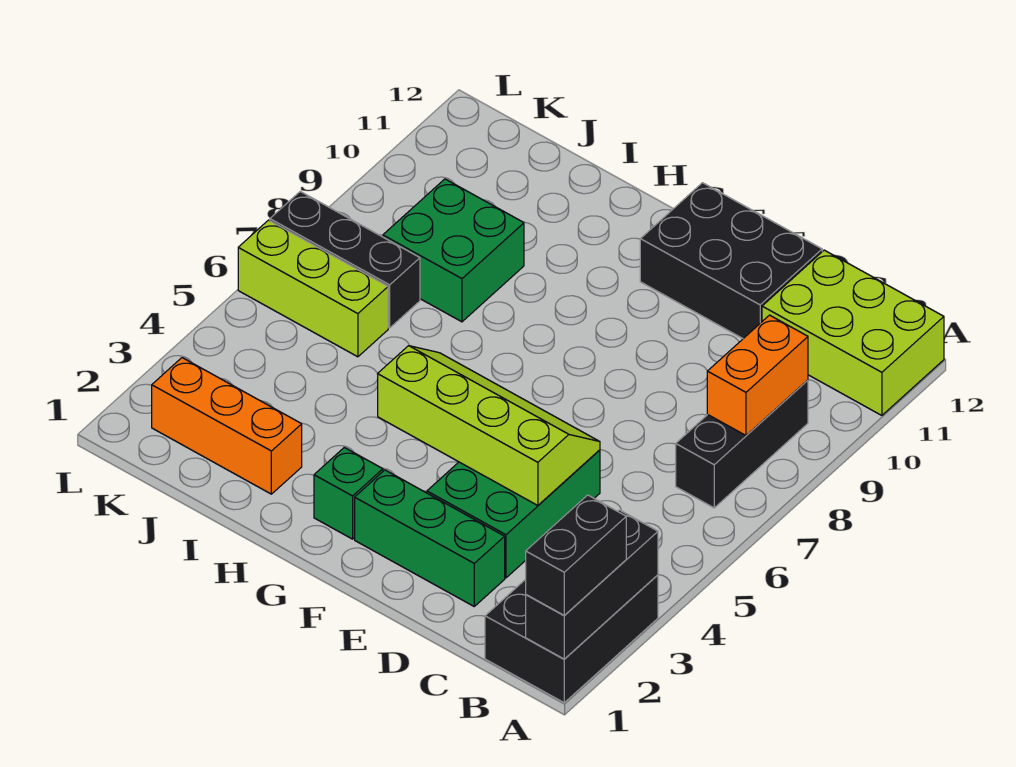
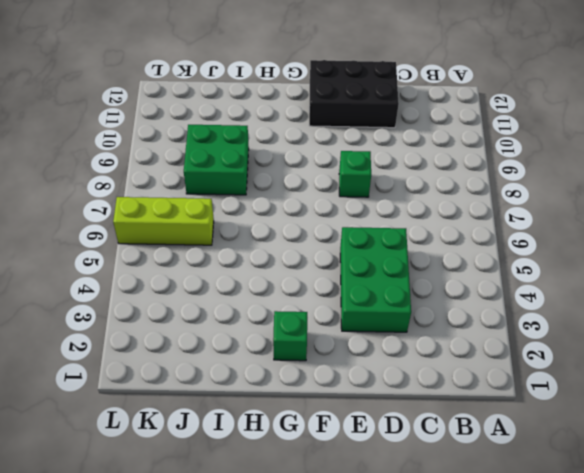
green brick E8 level 1 -> none
none -> black brick A1:B3 level 1
none -> lime brick A11:C12 level 1
none -> black brick B7:B9 level 1

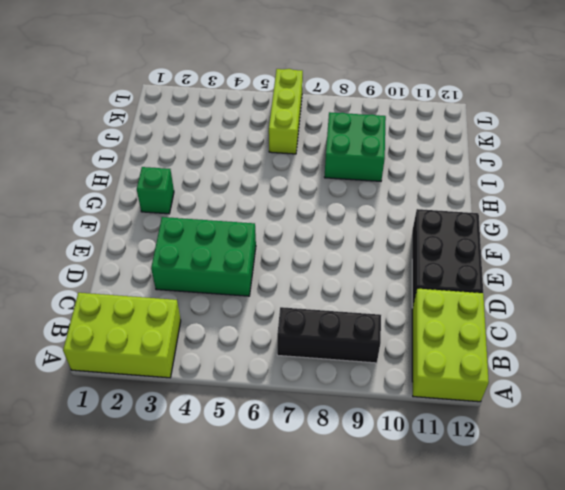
lime brick A1:B3 level 1 -> black brick A1:B3 level 1
none -> green brick D2:F2 level 1
none -> orange brick I2:K2 level 1
none -> black brick J7:L7 level 1

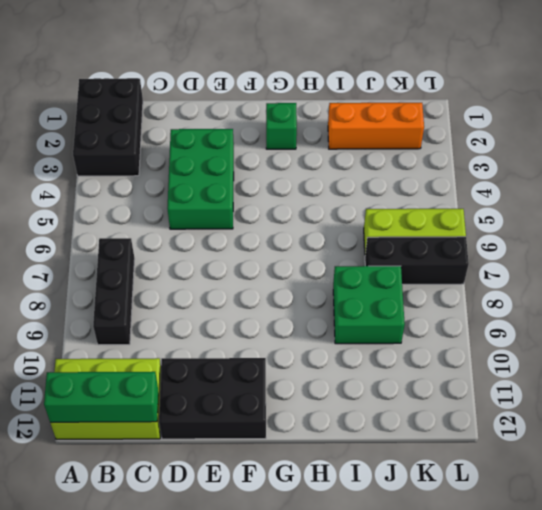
green brick A12:C12 level 2 -> green brick D2:F2 level 1
none -> black brick A1:A3 level 2
none -> orange brick B8:B9 level 2
none -> lime slope D4:G5 level 2 top 4

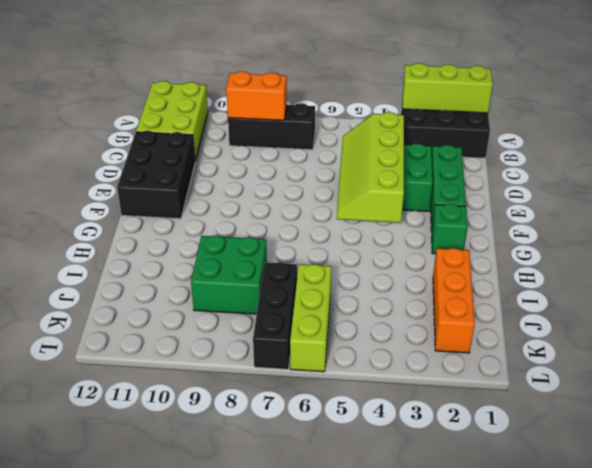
lime brick A1:A3 level 2 -> black brick A1:A3 level 2
none -> black brick A1:A2 level 3

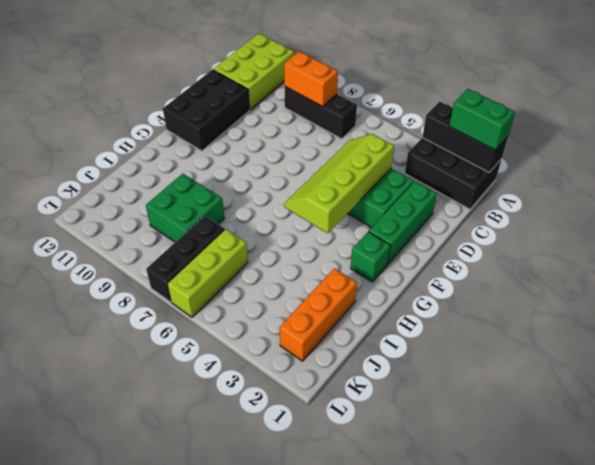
green brick A1:A2 level 3 -> black brick A1:A2 level 3

